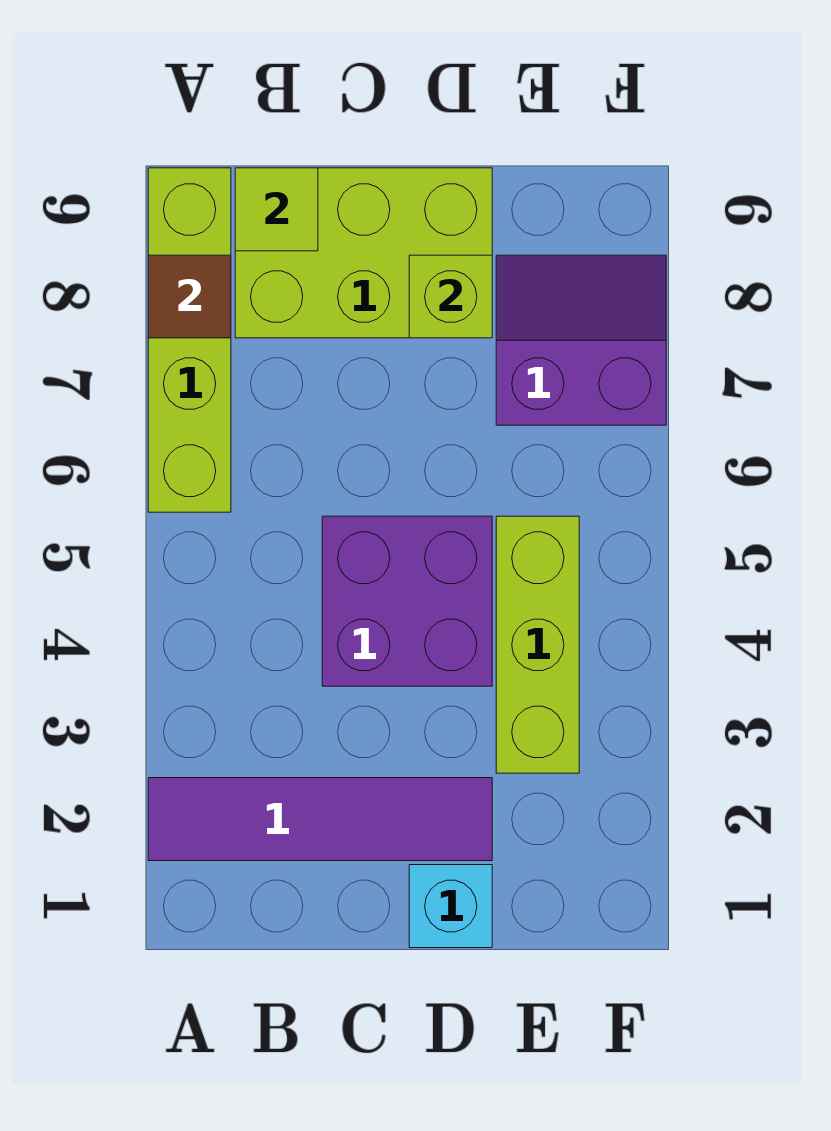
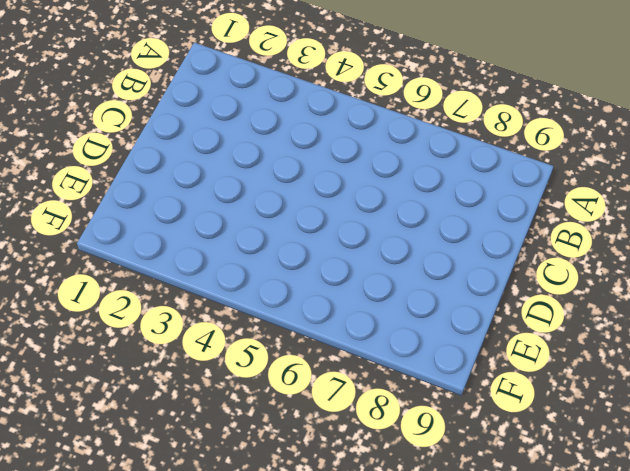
none -> purple tile A2:D2 level 1
none -> lime brick A6:A9 level 1

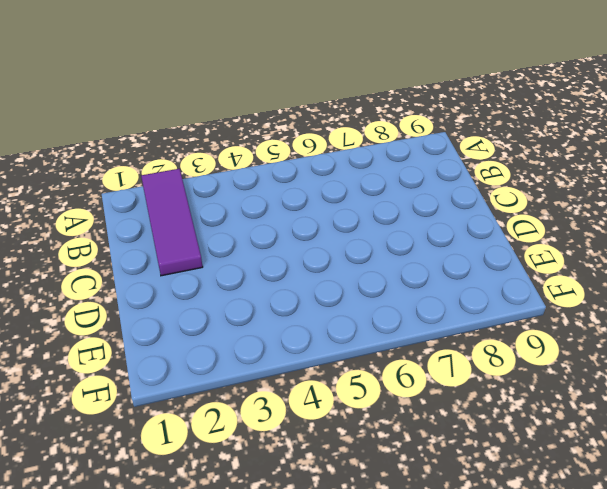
purple tile A2:C2 level 1 -> purple tile A2:D2 level 1
none -> lime brick A6:A9 level 1
none -> lime brick B8:D9 level 1

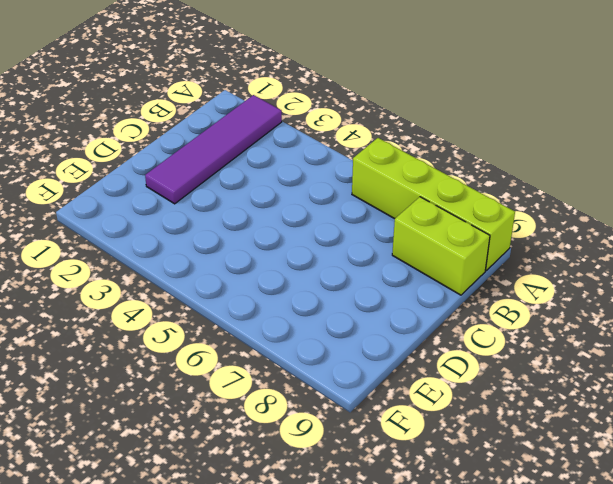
lime brick B8:B9 level 1 -> lime brick B8:D9 level 1
none -> purple brick C4:D5 level 1
none -> cyan brick D1 level 1

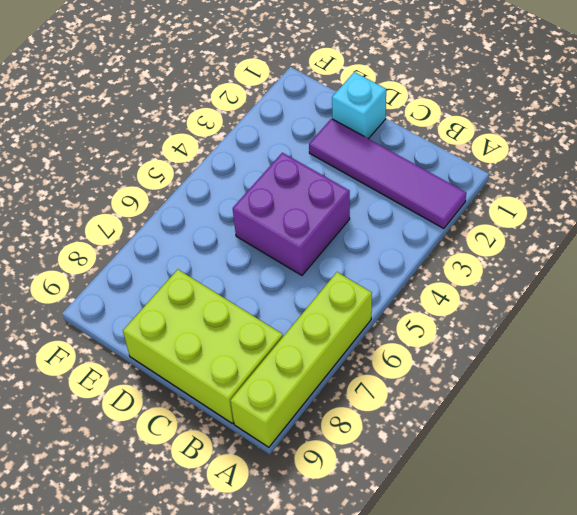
none -> lime brick E3:E5 level 1
none -> purple slope E7:F8 level 1 top 7

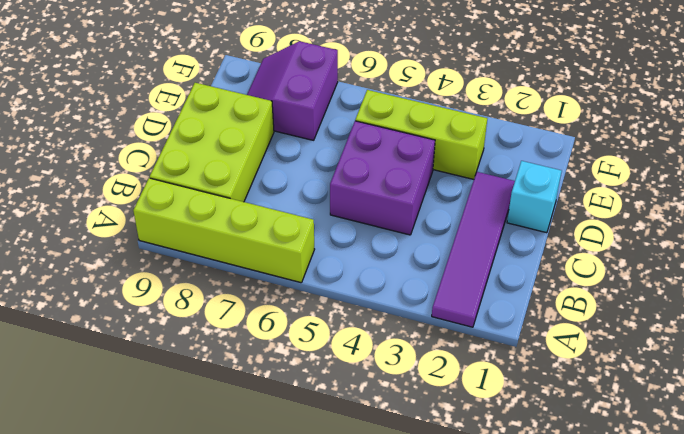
none -> brown tile A8 level 2
none -> lime tile B9 level 2

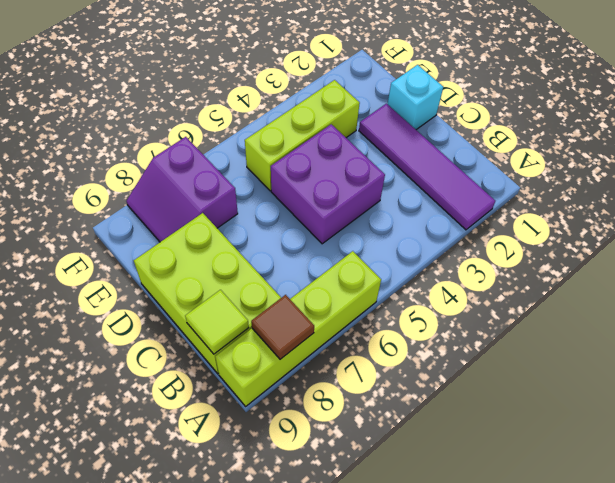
none -> lime brick D8 level 2

